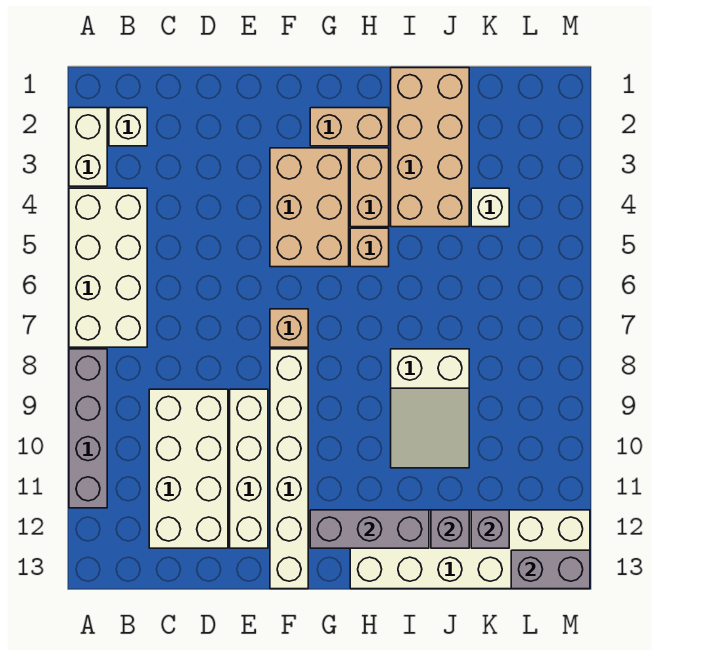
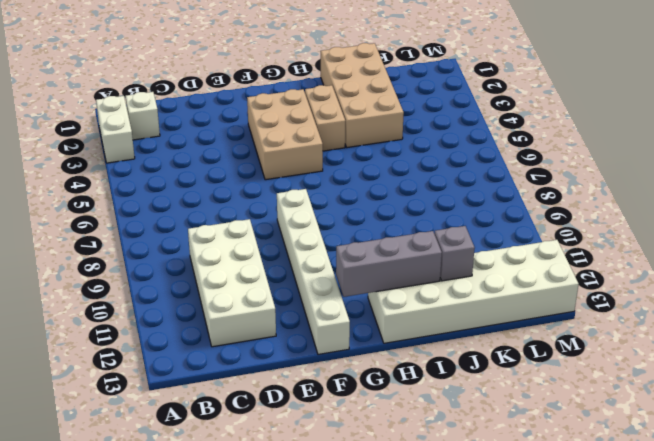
none -> white brick A4:B7 level 1
none -> grey brick A8:A11 level 1
none -> white brick E9:E12 level 1

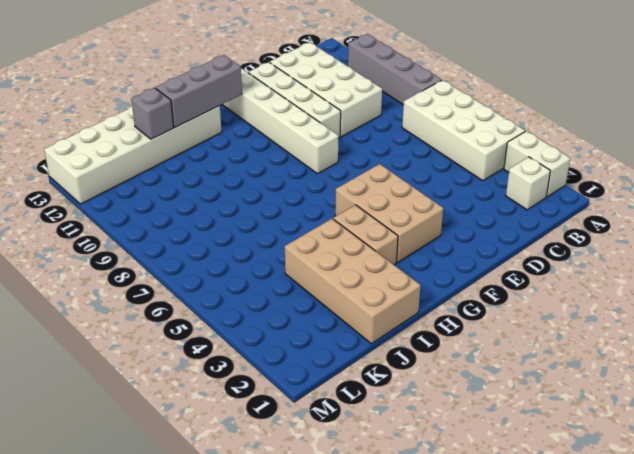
none -> tan brick F7 level 1
none -> tan brick G2:H2 level 1
none -> tan brick H5 level 1

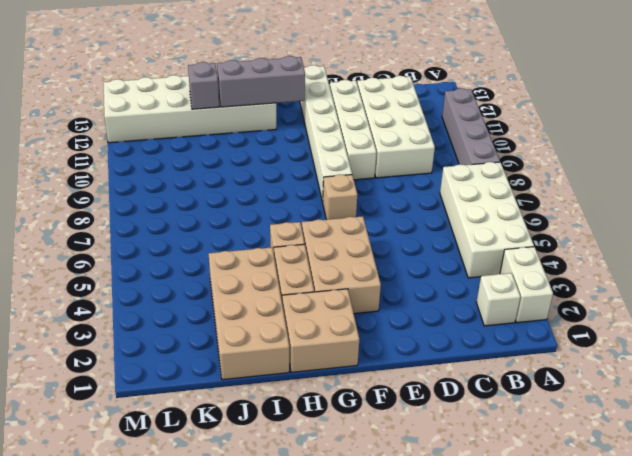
tan brick G1:H2 level 1 -> tan brick G2:H2 level 1
none -> white slope I8:J10 level 1 top 8
none -> white brick K4 level 1
none -> grey brick K12 level 2

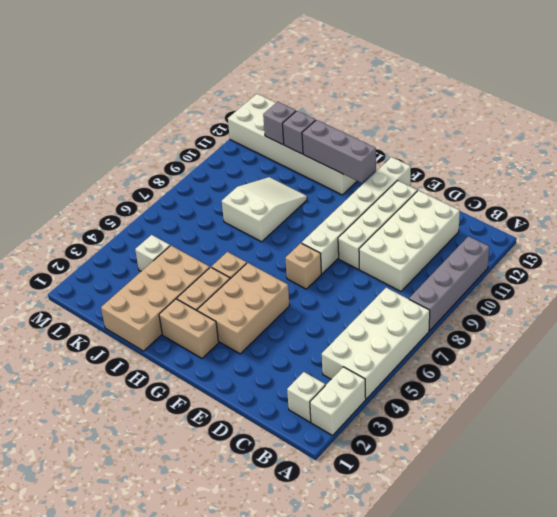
none -> grey brick L13:M13 level 2

